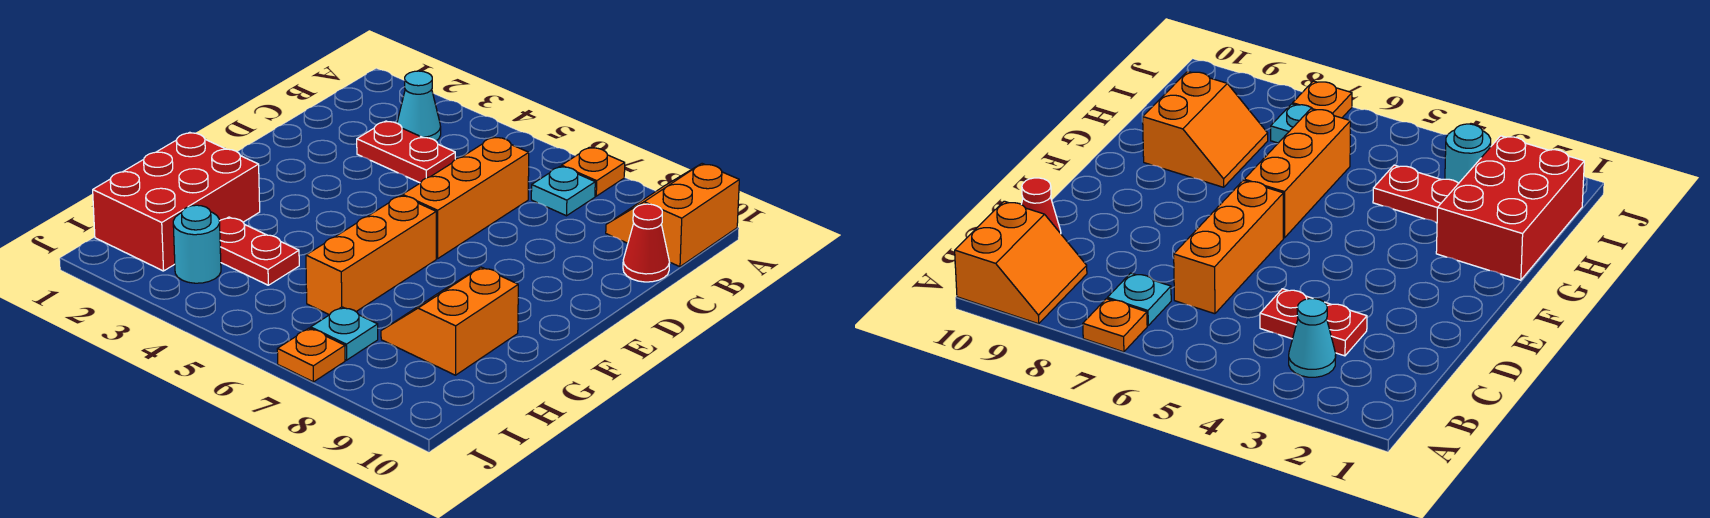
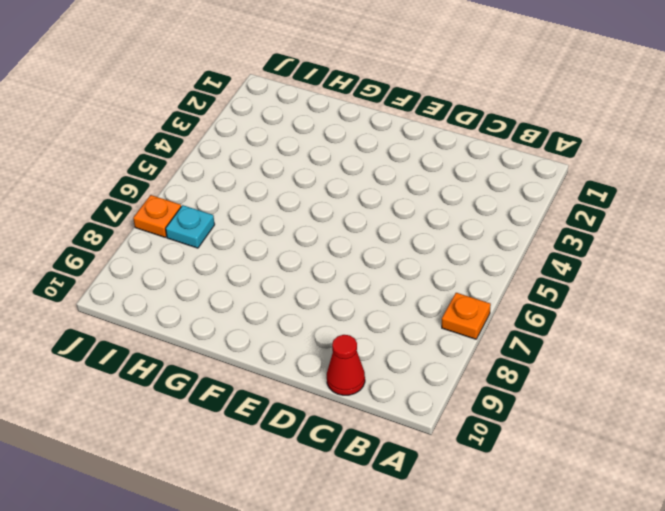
none -> orange slope A9:B10 level 1 top 10
none -> cyan cone B3 level 1
none -> cyan plate B7 level 1

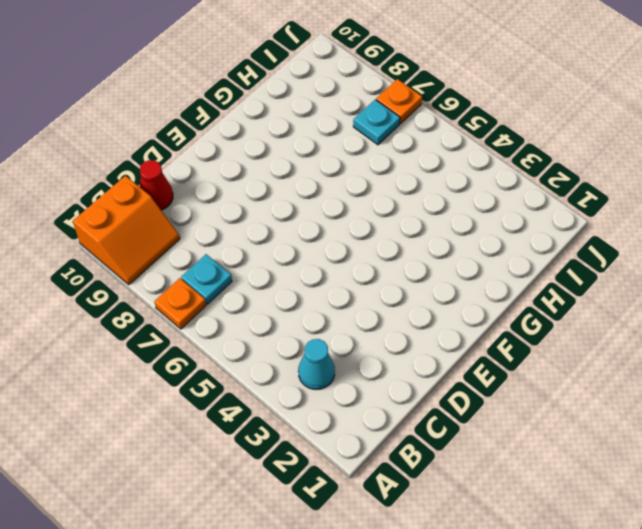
none -> red plate C3:C4 level 1
none -> orange brick C6:E6 level 1
none -> orange brick F6:H6 level 1

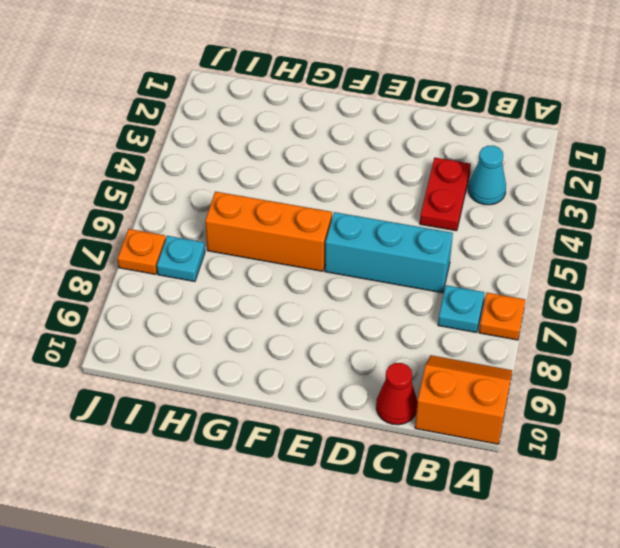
cyan brick C6:E6 level 1 -> orange brick C6:E6 level 1
none -> red brick G1:I2 level 1
none -> orange slope G8:H9 level 1 top 9
none -> red plate H3:H4 level 1

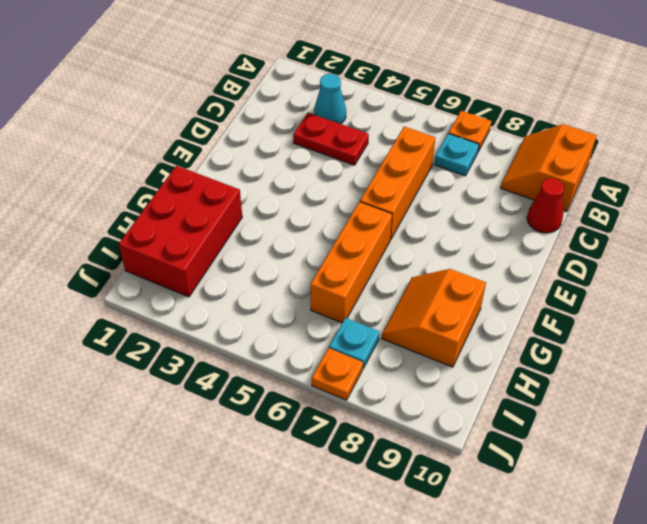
none -> red plate H3:H4 level 1
none -> cyan round brick I3 level 1

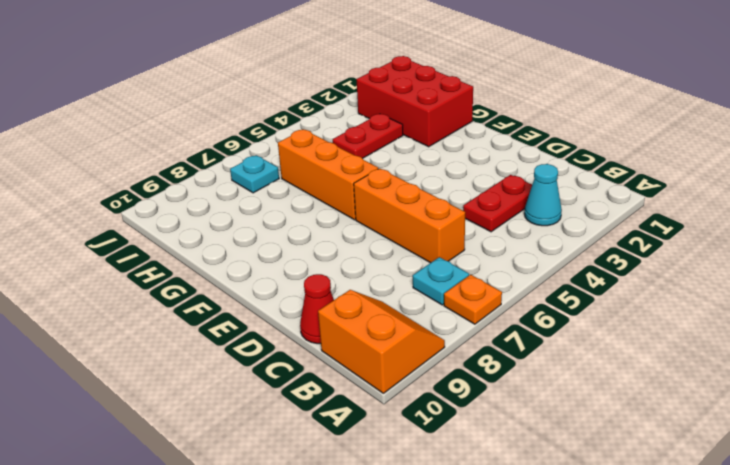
none -> orange slope G8:H9 level 1 top 9
none -> cyan round brick I3 level 1
none -> orange plate J7 level 1

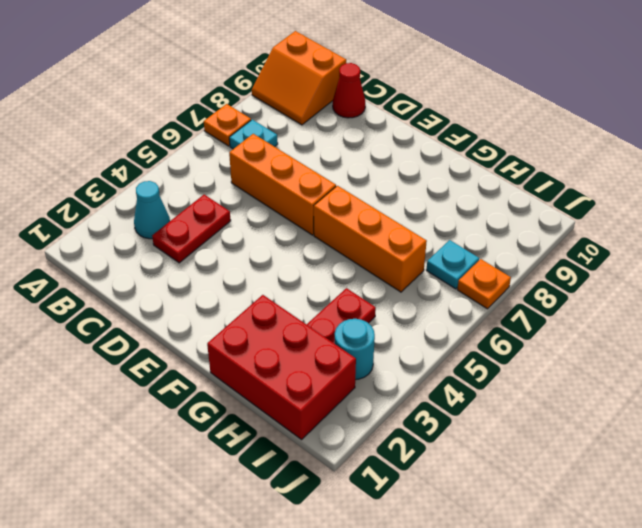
none -> orange slope G8:H9 level 1 top 9

